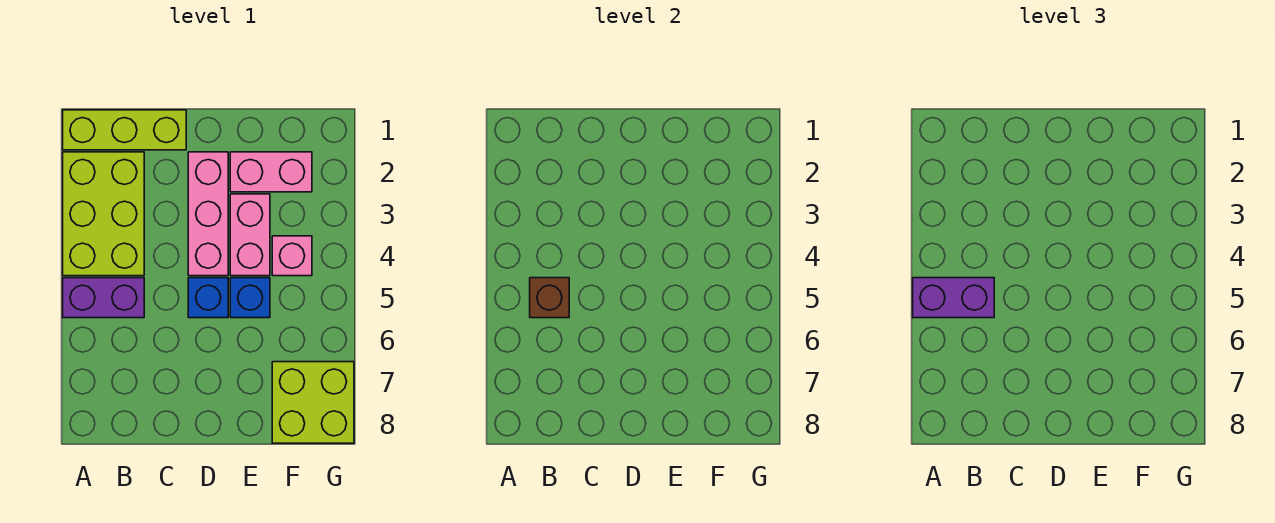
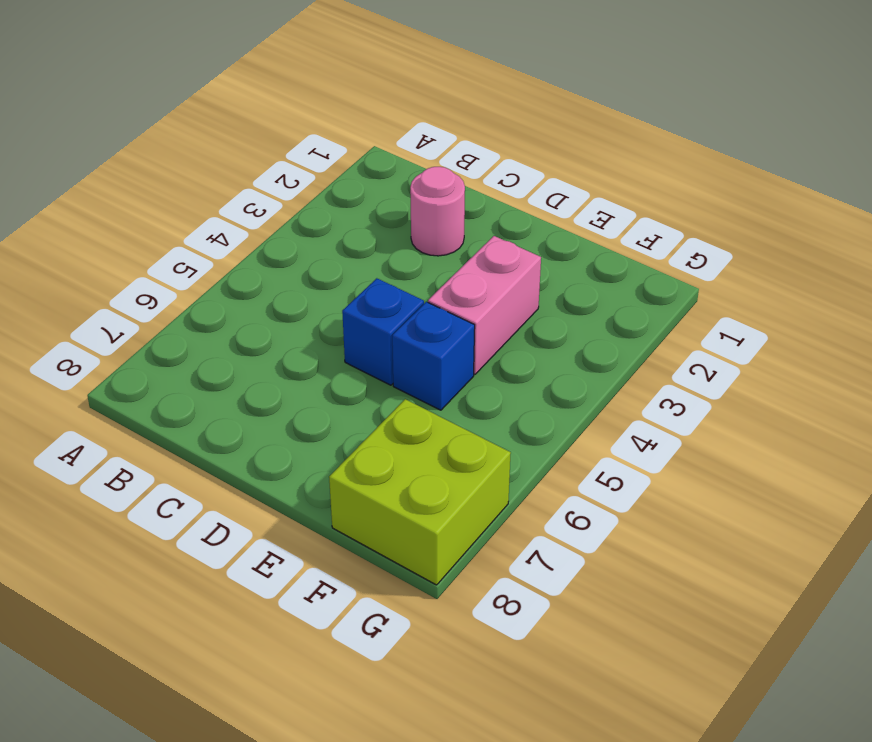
pink round brick C2 level 1 -> none
none -> lime brick A1:C1 level 1
none -> lime brick A2:B4 level 1
none -> purple brick A5:B5 level 1

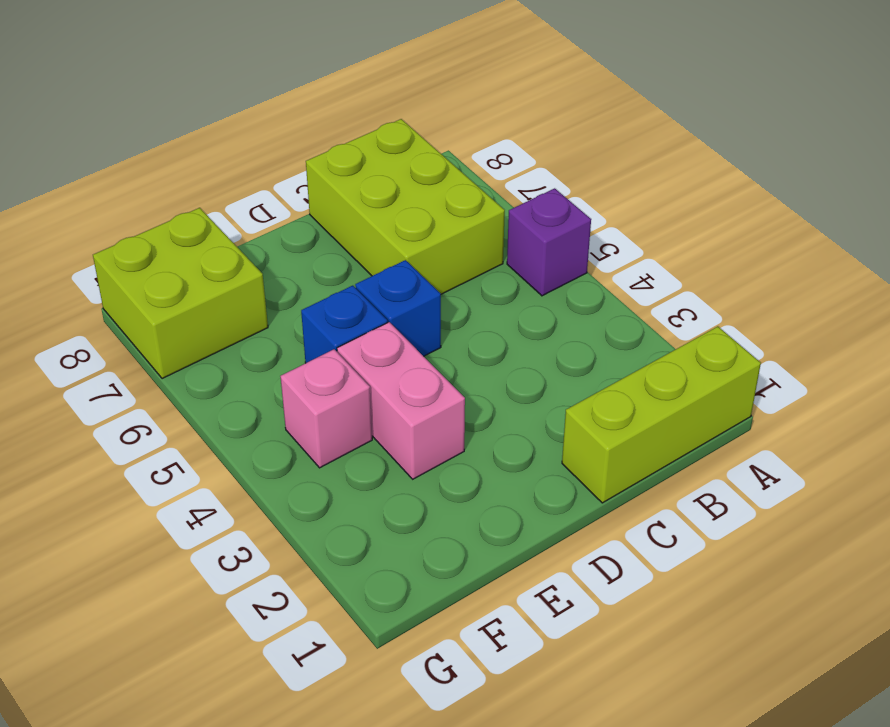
purple brick A5 level 1 -> purple brick A5:B5 level 1
lime brick B6:C8 level 1 -> lime brick A2:B4 level 1
none -> pink brick D2:D4 level 1
none -> pink brick E2:F2 level 1
none -> brown brick B5 level 2

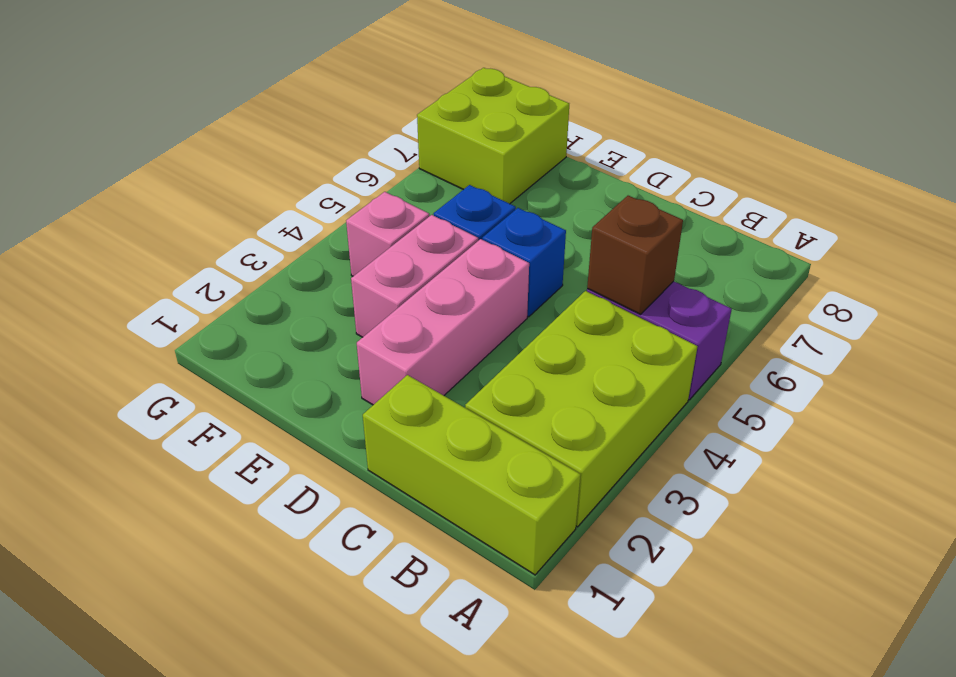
none -> pink brick E2:F2 level 1
none -> purple brick A5:B5 level 3

